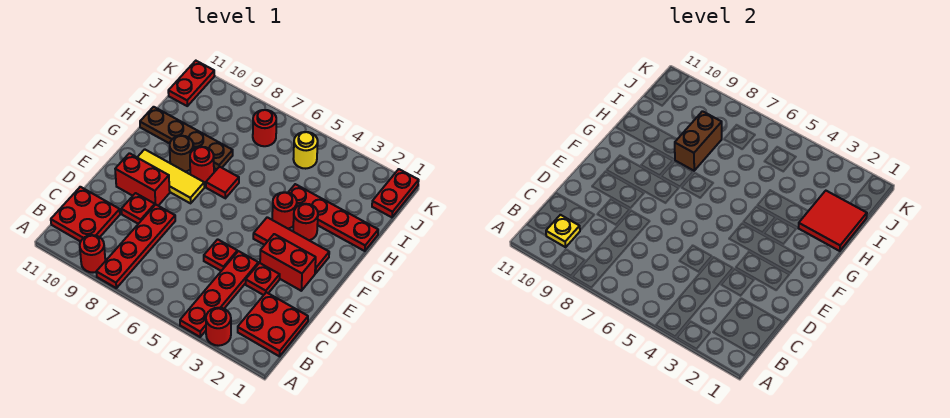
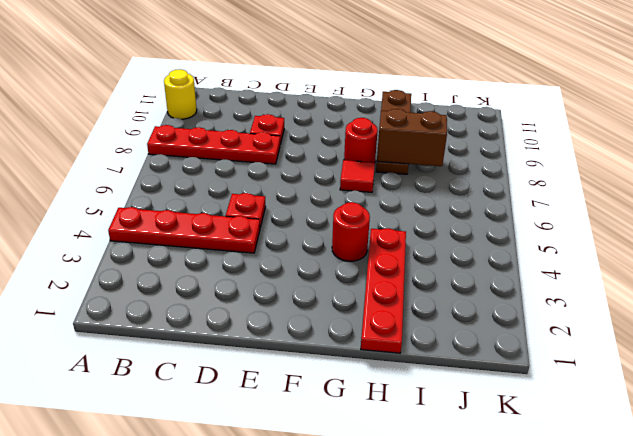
yellow round brick A10 level 1 -> yellow round brick J5 level 1
none -> red round brick A3 level 1
none -> red round brick A9 level 1
none -> red plate B1:C2 level 1

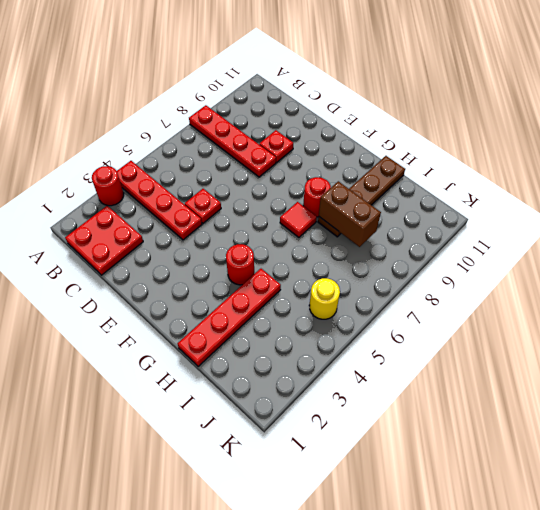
none -> red round brick A9 level 1
none -> red plate B10:C11 level 1
none -> red plate D3 level 1

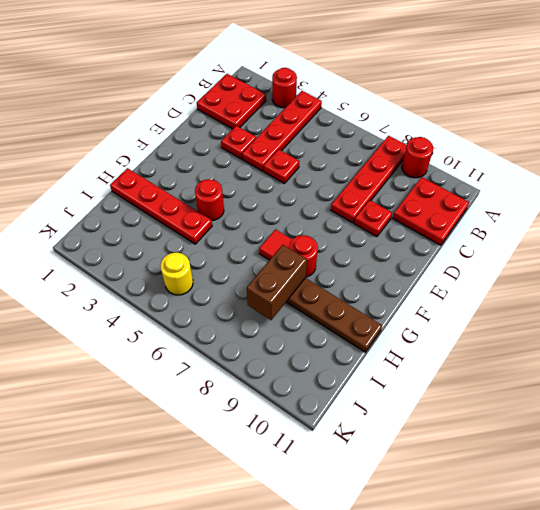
none -> red brick E2:E3 level 1
none -> red brick E9:E10 level 1
none -> red tile F2:F4 level 1

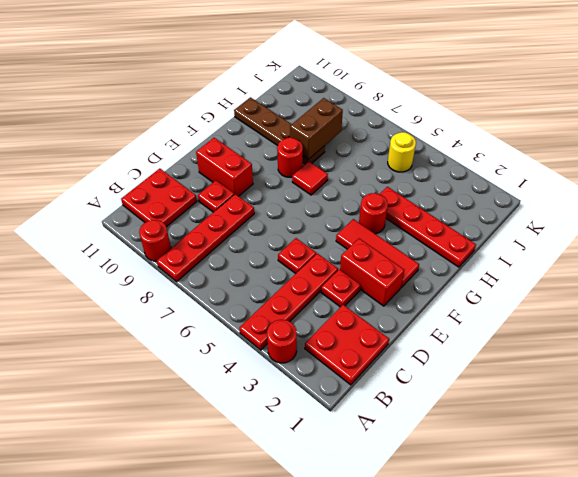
none -> yellow tile F8:F10 level 1
none -> red round brick G3 level 1
none -> brown round brick G9 level 1

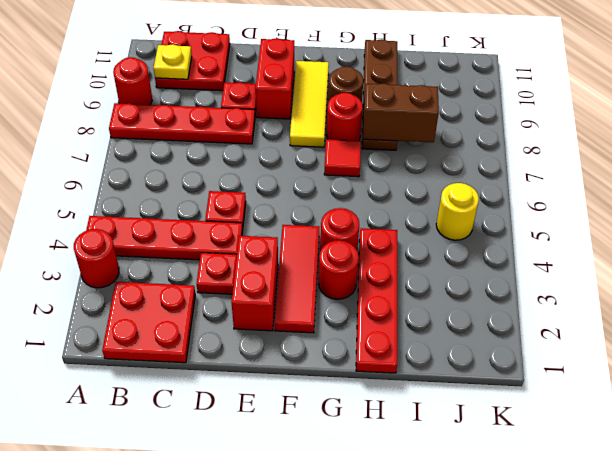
none -> red plate J1:K1 level 1
none -> red round brick J7 level 1
none -> red plate J11:K11 level 1

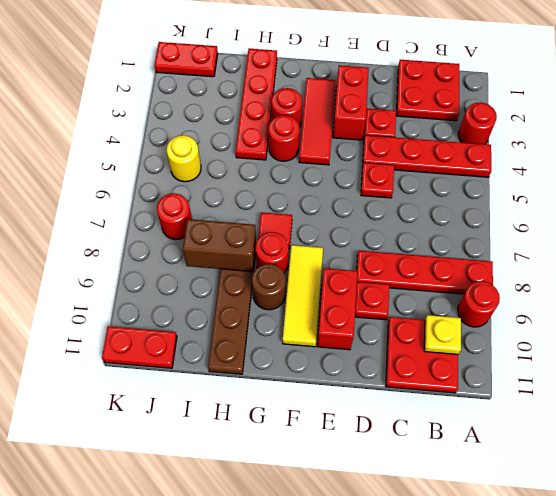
none -> red tile H1:I2 level 2

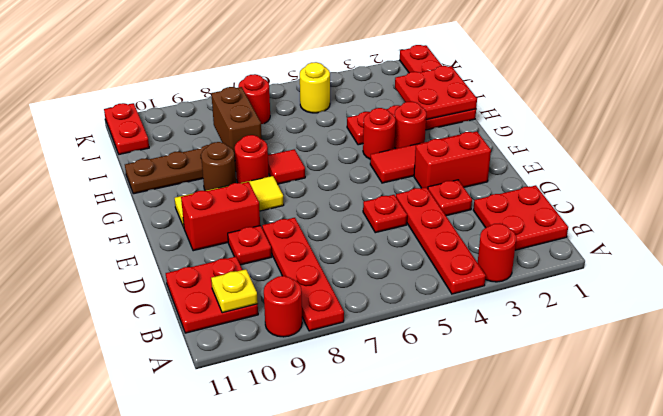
red plate H1:I2 level 2 -> red tile H1:I2 level 2

